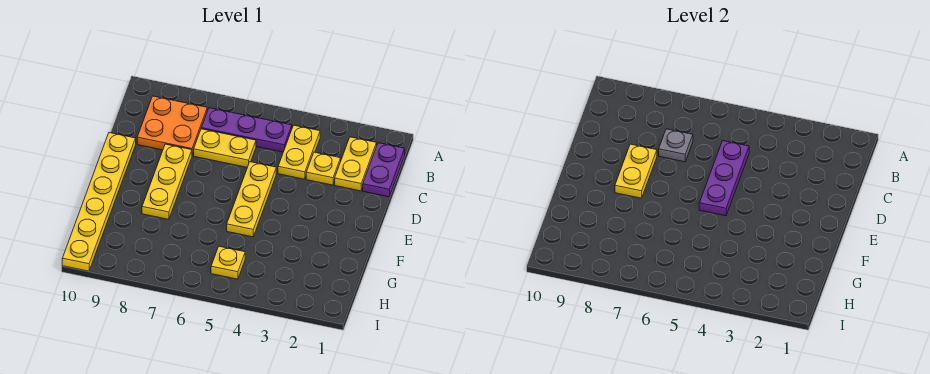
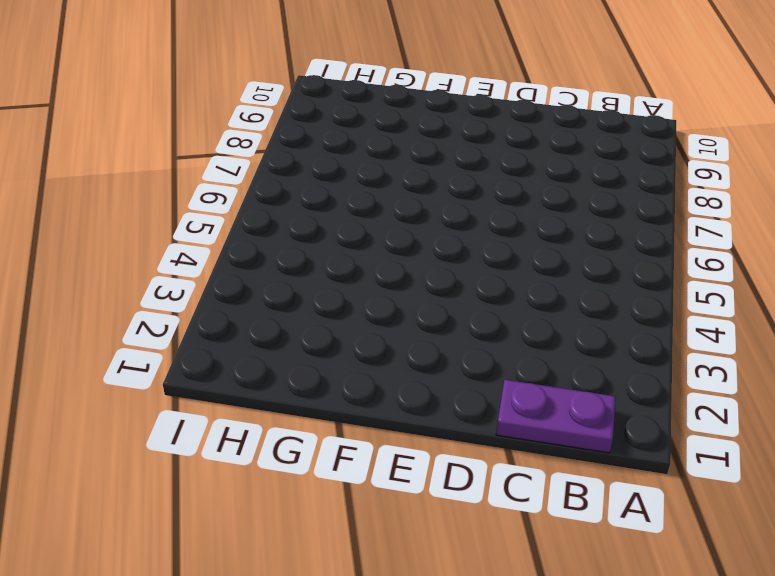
none -> yellow plate B2:C2 level 1
none -> yellow plate B4:C4 level 1
none -> purple plate B5:B7 level 1

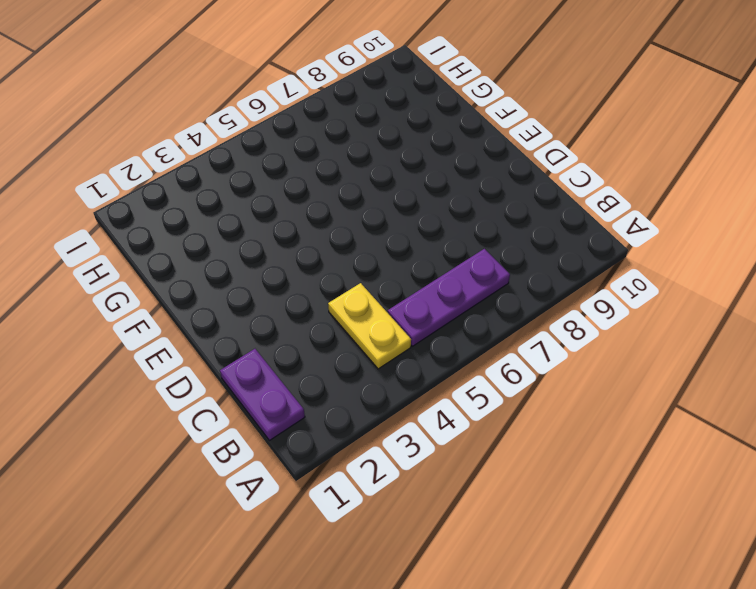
none -> yellow plate B2:C2 level 1
none -> orange plate B8:C9 level 1
none -> yellow plate C3 level 1

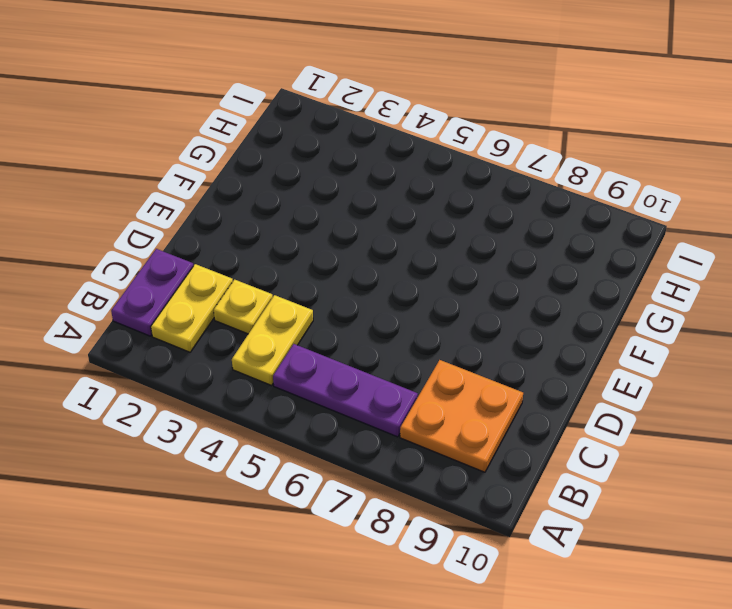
none -> yellow plate C6:C7 level 1
none -> yellow plate D5:F5 level 1
none -> yellow plate D8:F8 level 1

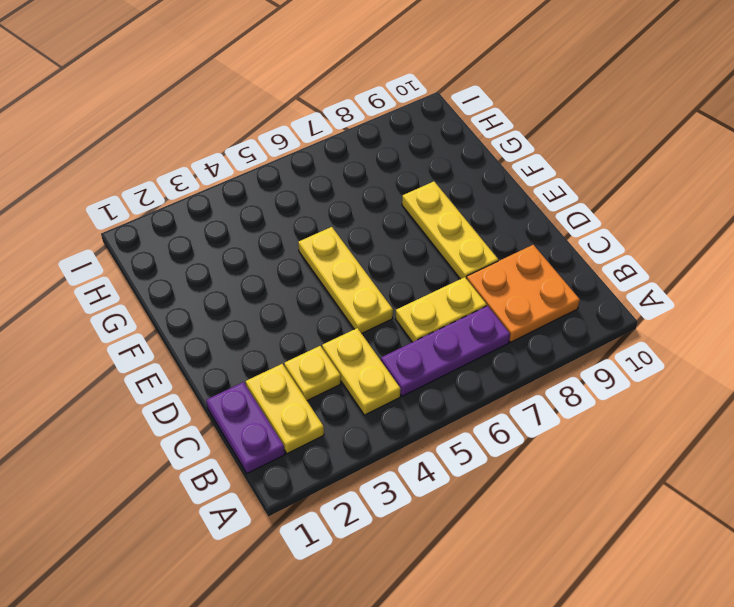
none -> yellow plate D10:I10 level 1
none -> yellow plate H5 level 1
none -> purple plate C5:E5 level 2

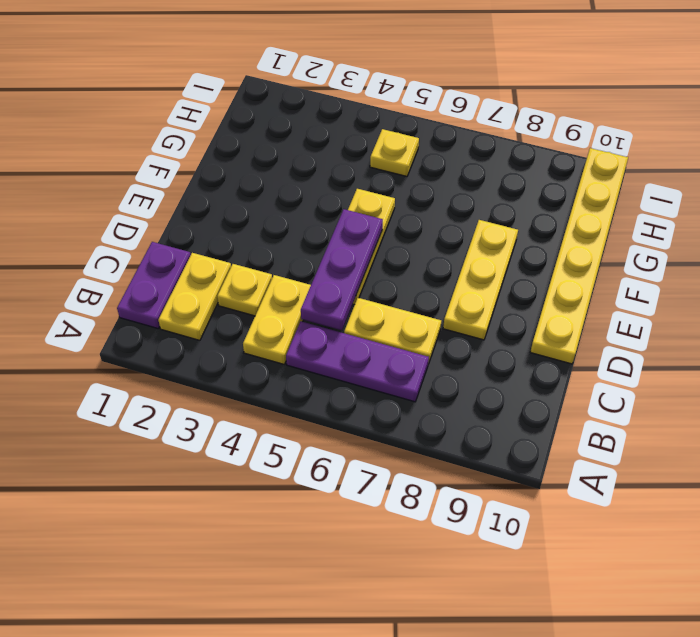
none -> orange plate B8:C9 level 1
none -> grey plate C7 level 2
none -> yellow plate D8:E8 level 2

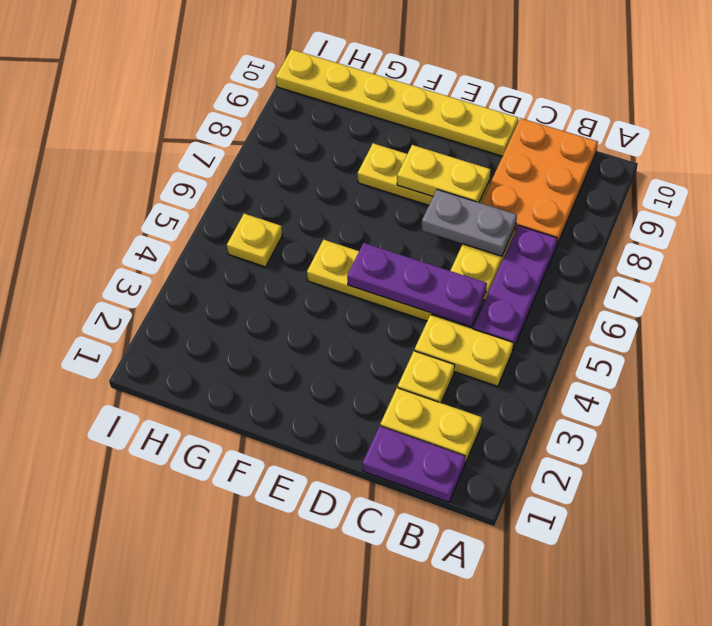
orange plate B8:C10 level 1 -> orange plate B8:C9 level 1
grey plate C7:D7 level 2 -> grey plate C7 level 2

